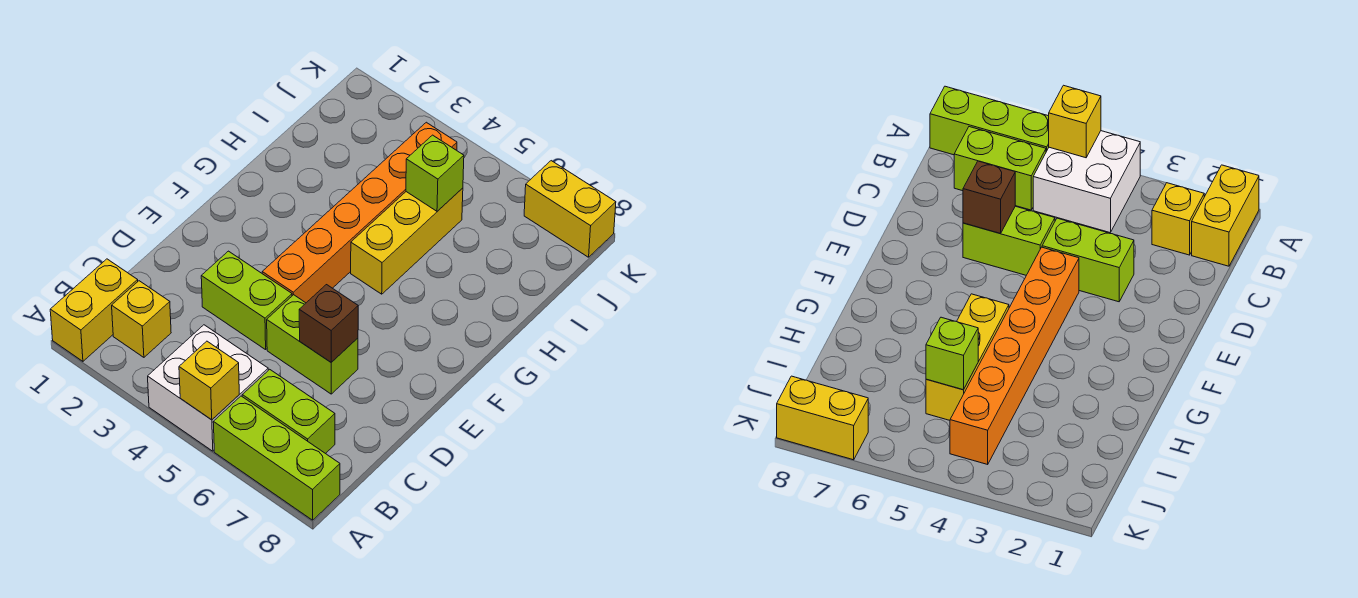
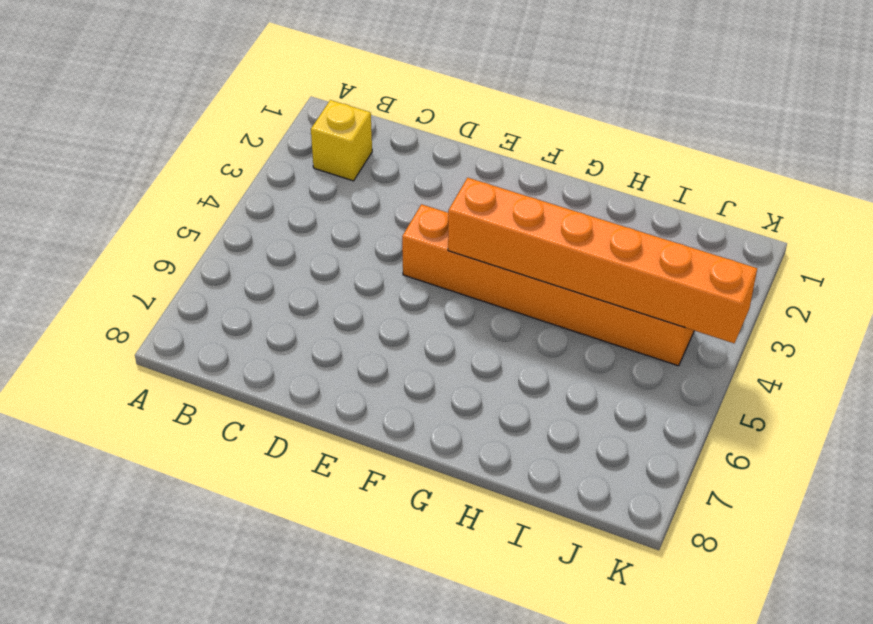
orange brick F4:K4 level 2 -> none
none -> yellow brick A1:B1 level 1
none -> white brick A4:B5 level 1
none -> lime brick A6:A8 level 1

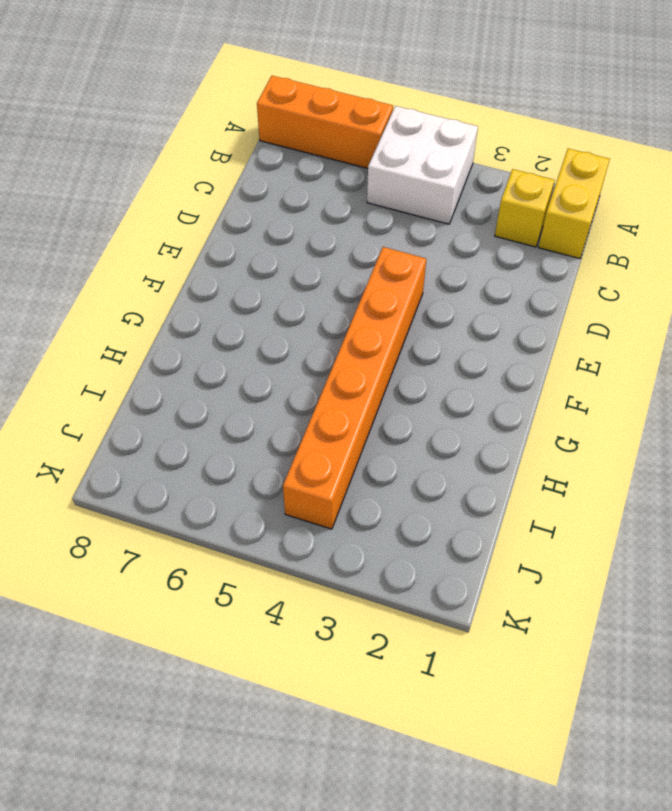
orange brick A6:A8 level 1 -> lime brick A6:A8 level 1
none -> lime brick B6:B7 level 1
none -> lime brick D3:D4 level 1
none -> lime brick D5:D6 level 1

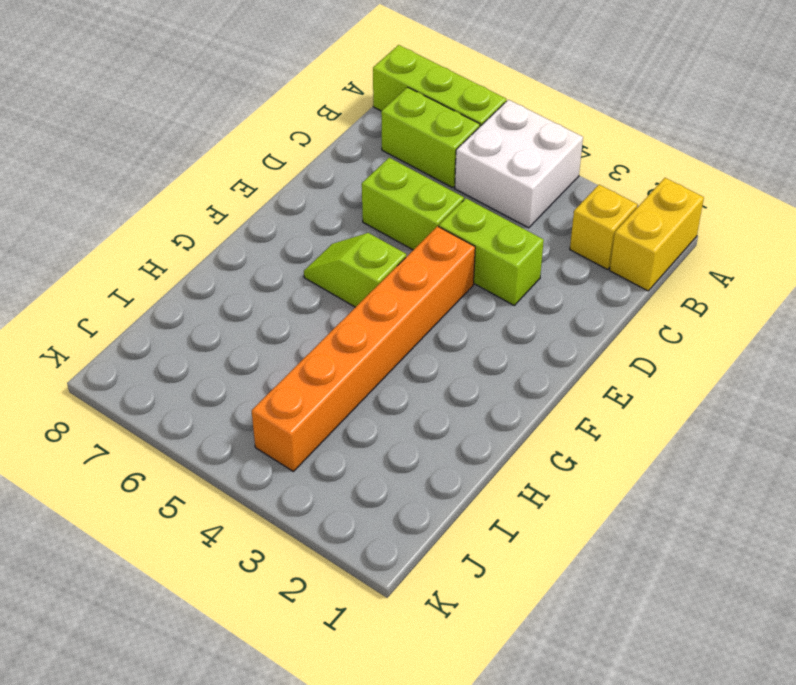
lime slope F5:F6 level 1 top 5 -> none
none -> yellow brick G5:I5 level 1
none -> yellow brick K7:K8 level 1
none -> yellow brick A5 level 2

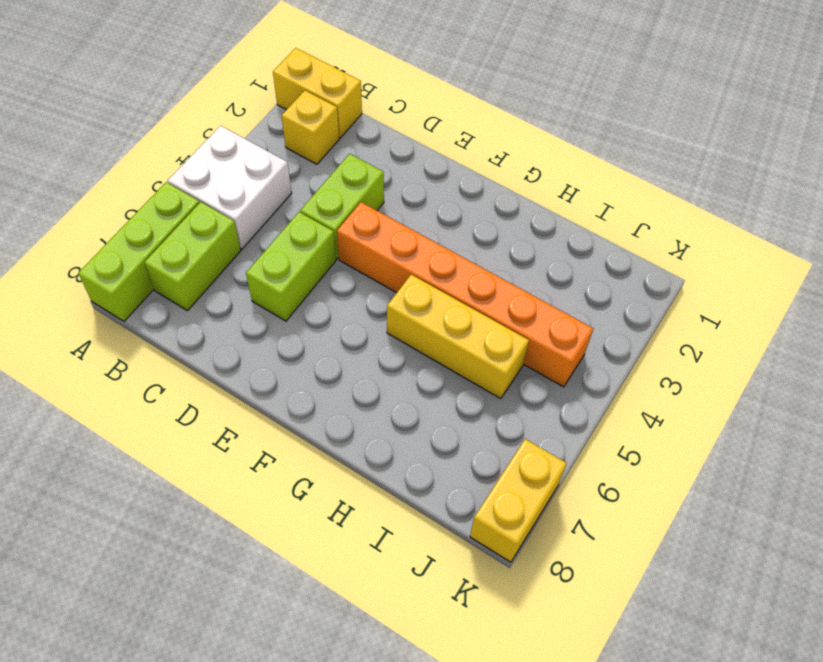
none -> yellow brick A5 level 2
none -> brown brick D6 level 2
none -> lime brick I5 level 2

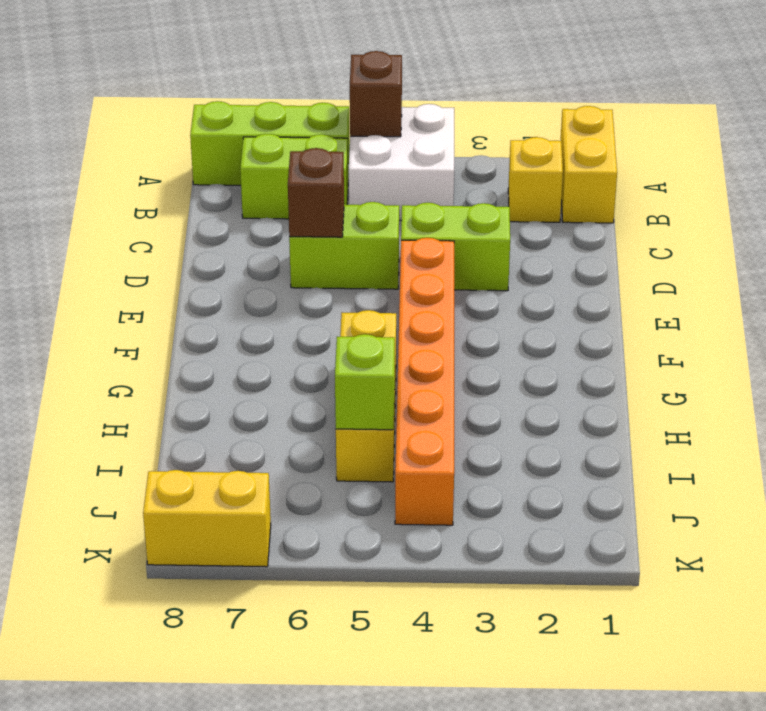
brown brick A5 level 2 -> yellow brick A5 level 2

